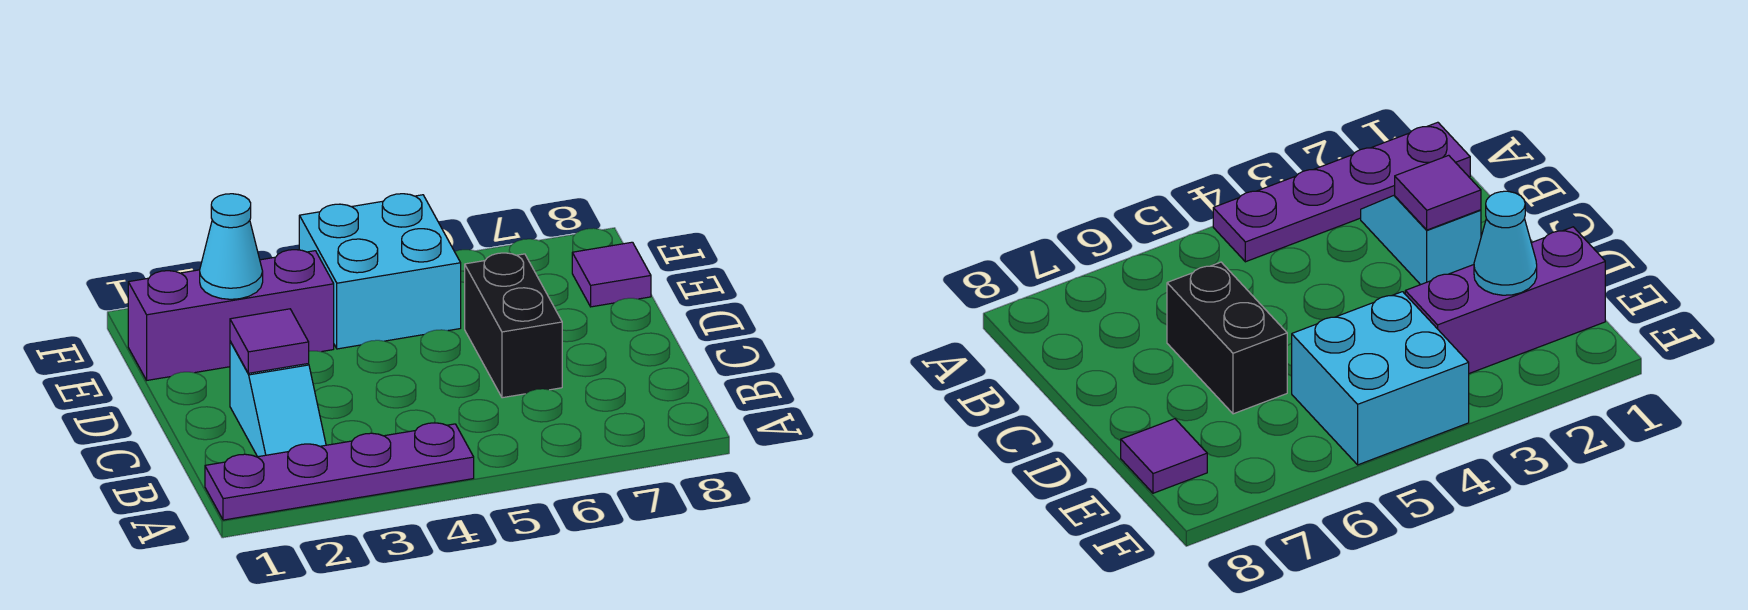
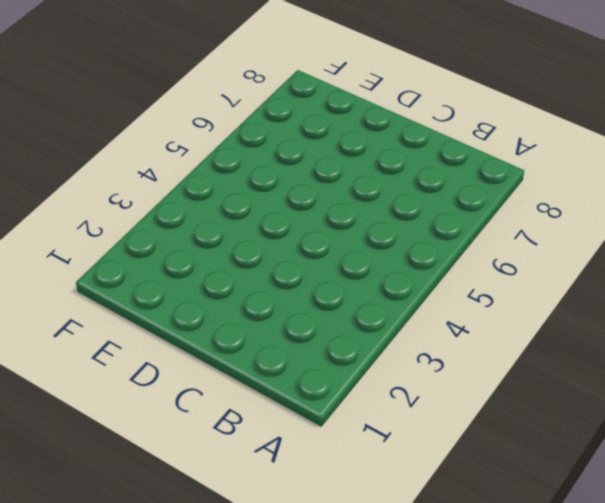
none -> purple plate A1:A4 level 1
none -> cyan slope B2:C2 level 1 top C

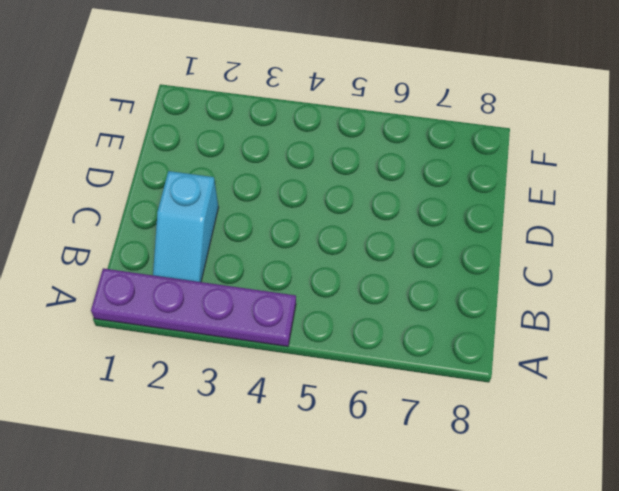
none -> black brick C6:D6 level 1
none -> purple brick E1:E3 level 1

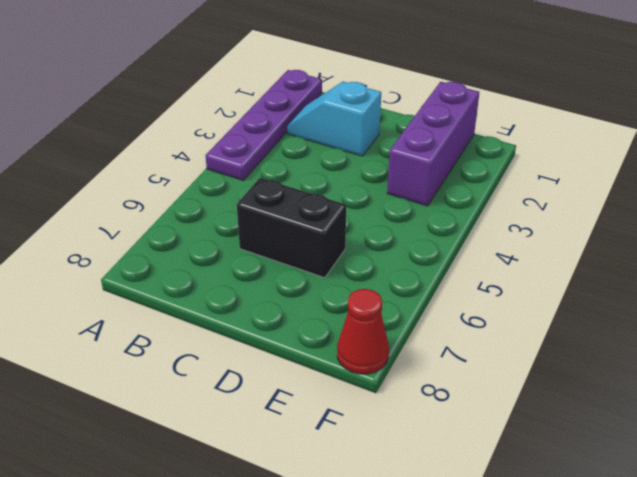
red cone F8 level 1 -> none
none -> cyan brick E4:F5 level 1
none -> purple tile E8 level 1

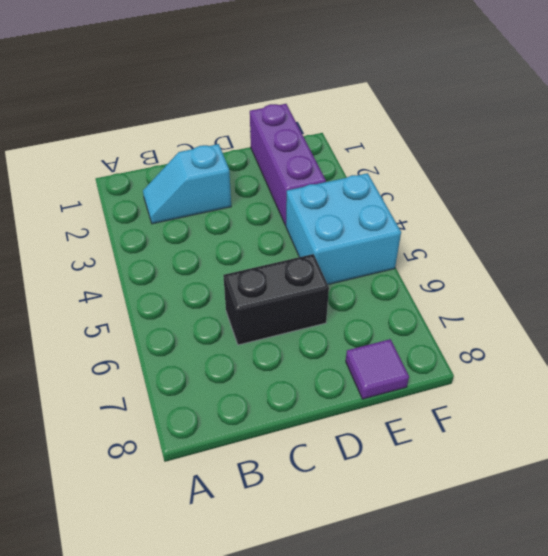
none -> purple plate A1:A4 level 1
none -> purple tile C2 level 2

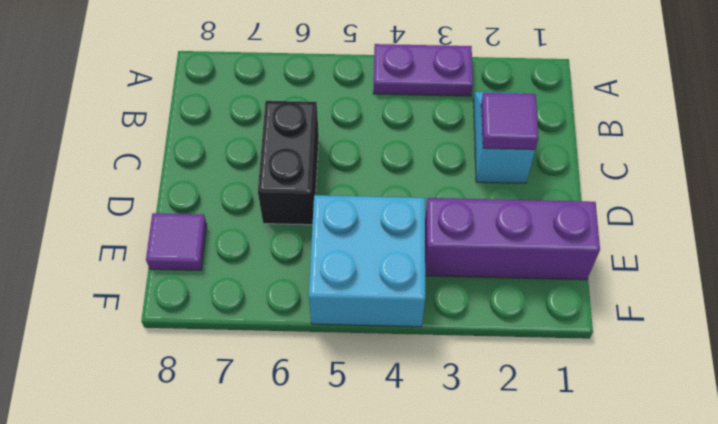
purple plate A3:A4 level 1 -> purple plate A1:A4 level 1
none -> cyan cone E2 level 2

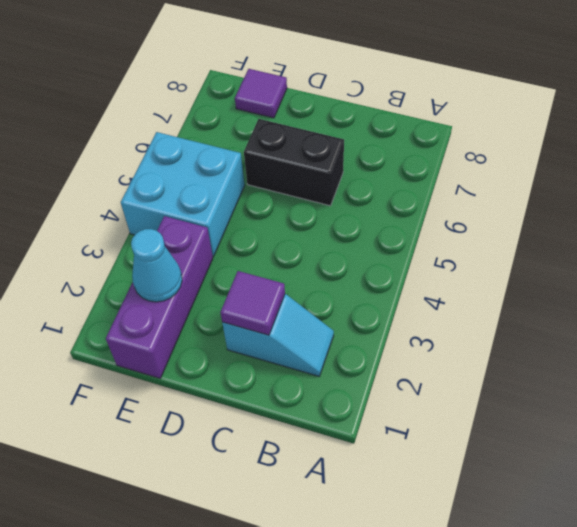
none -> purple plate A1:A4 level 1

